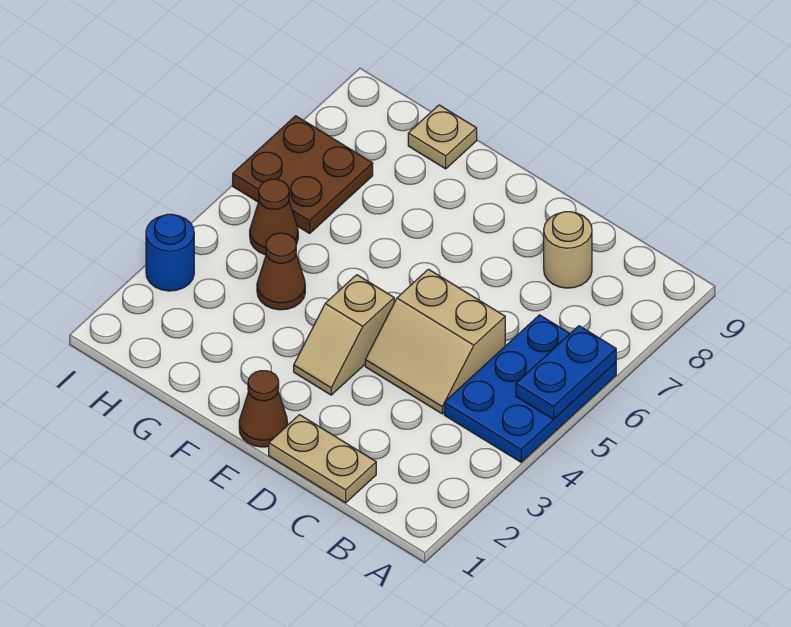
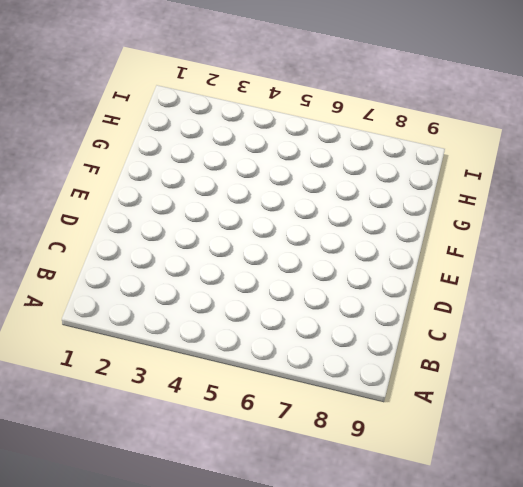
none -> blue plate A4:B6 level 1
none -> tan plate C1:D1 level 1
none -> tan slope C4:D5 level 1 top 5

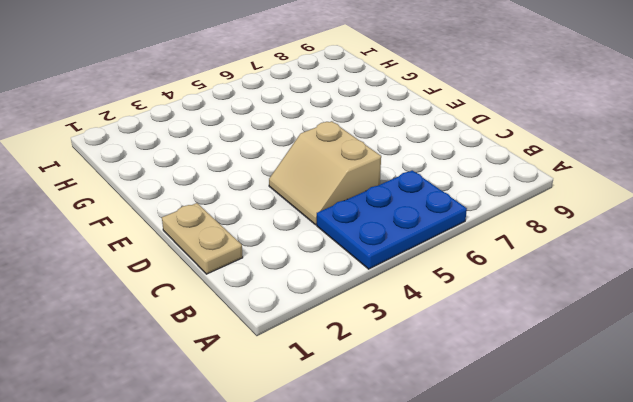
none -> tan round brick C8 level 1
none -> brown cone E1 level 1
none -> tan slope E3:E4 level 1 top 4

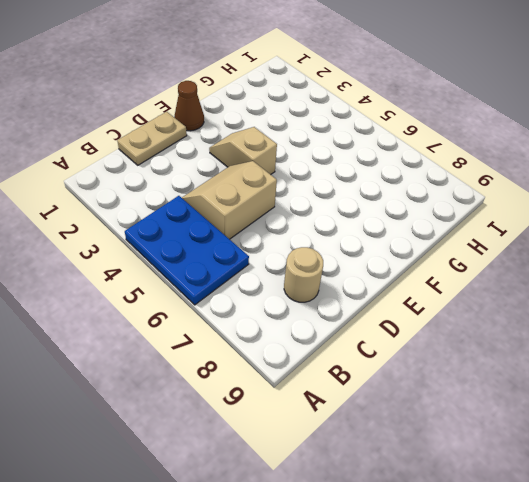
none -> brown cone G4 level 1
none -> tan plate G9 level 1
none -> brown cone H5 level 1

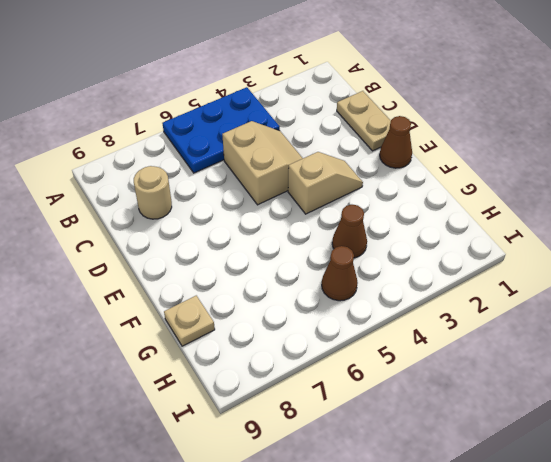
none -> brown plate H6:I7 level 1
none -> blue round brick I3 level 1
none -> blue plate A5:A6 level 2

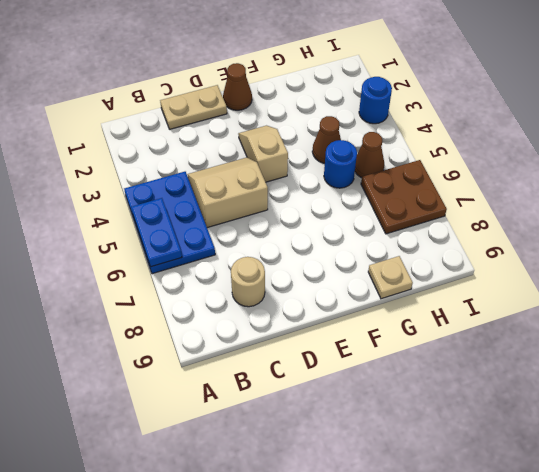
blue round brick G5 level 1 -> none

